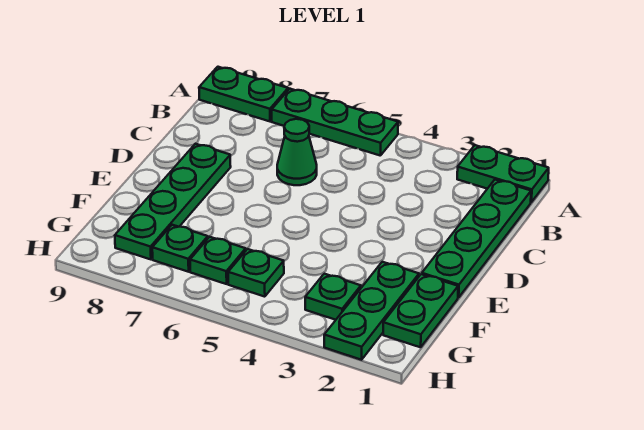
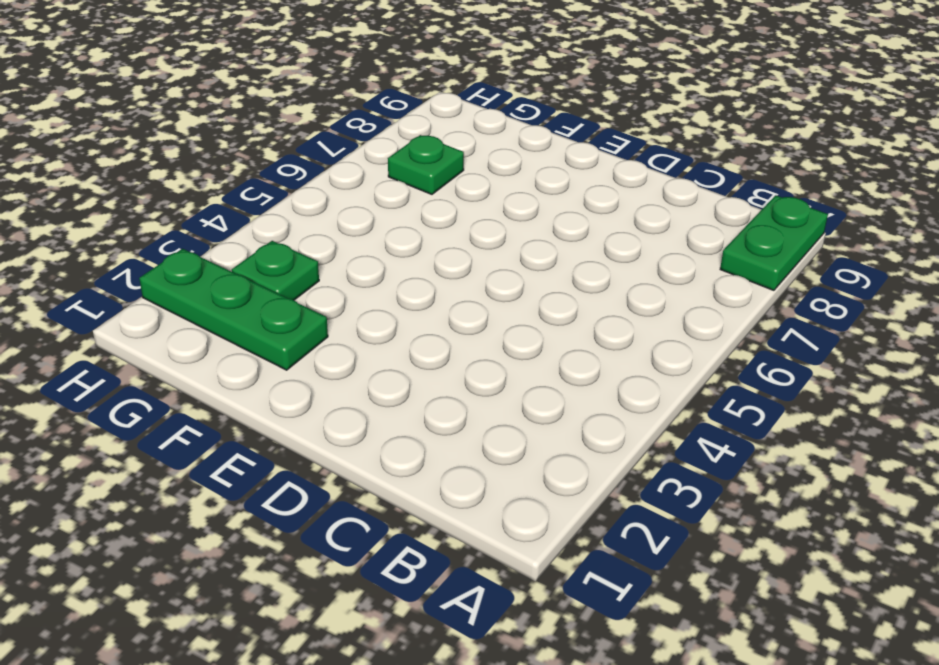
none -> green plate A1:A2 level 1
none -> green plate A5:A7 level 1
none -> green plate B1:E1 level 1

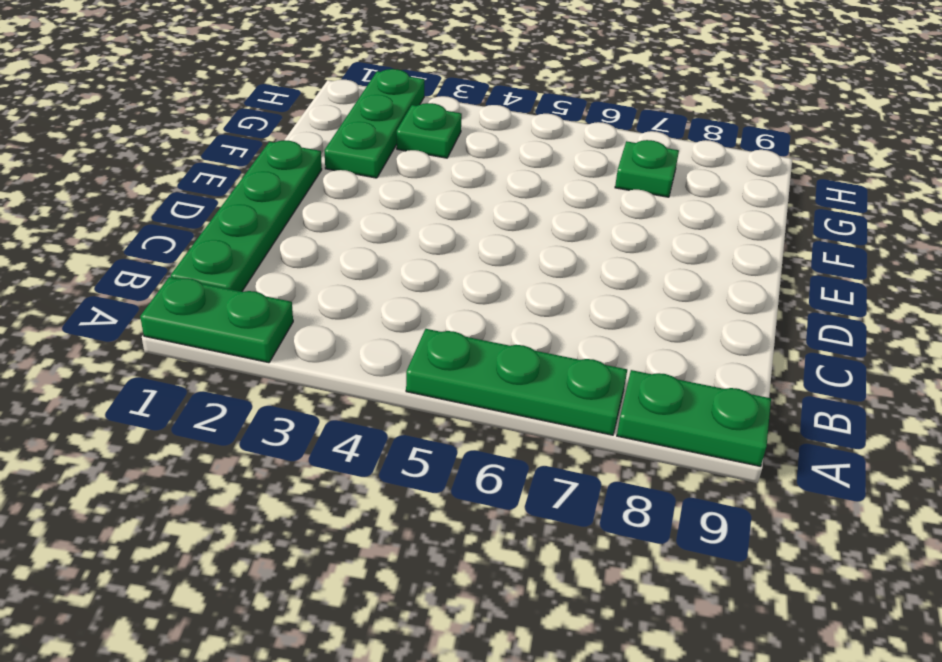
none -> green cone C6 level 1
none -> green plate D8:G8 level 1
none -> green plate F1:G1 level 1

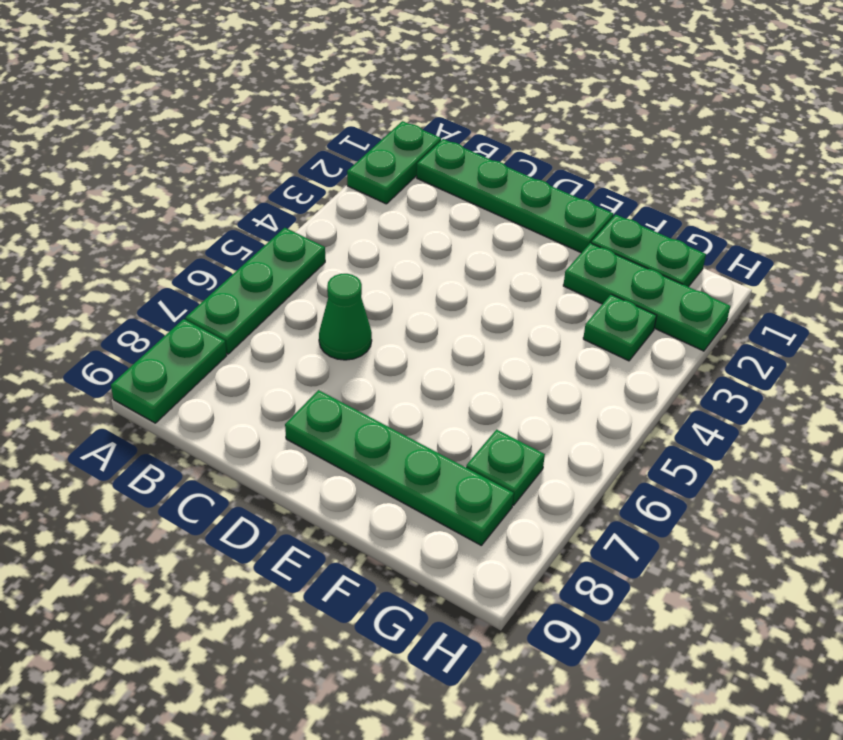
none -> green plate G5 level 1
none -> green plate G6 level 1

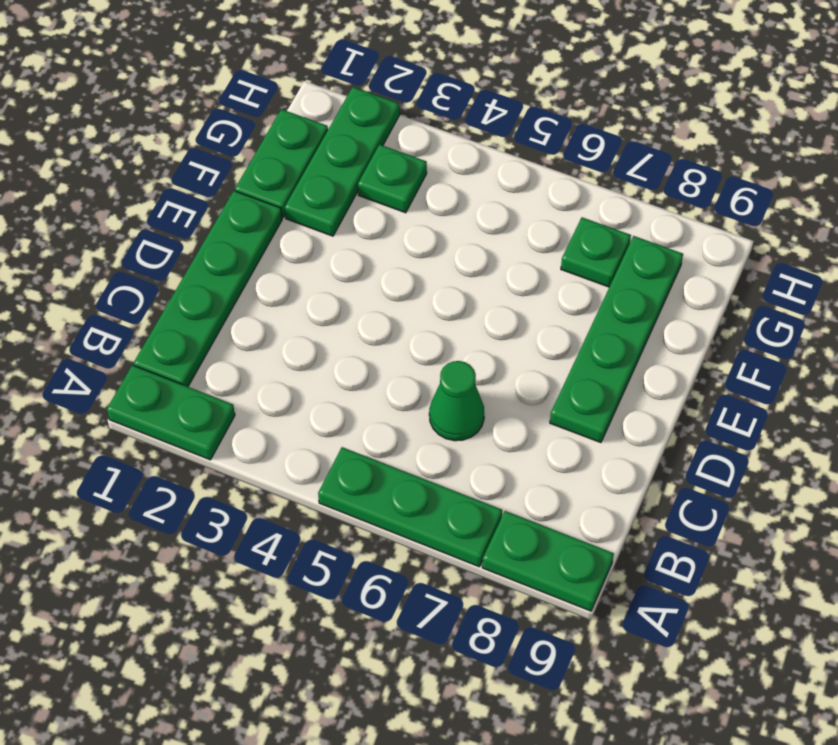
none -> green plate G5 level 1
none -> green plate G6 level 1

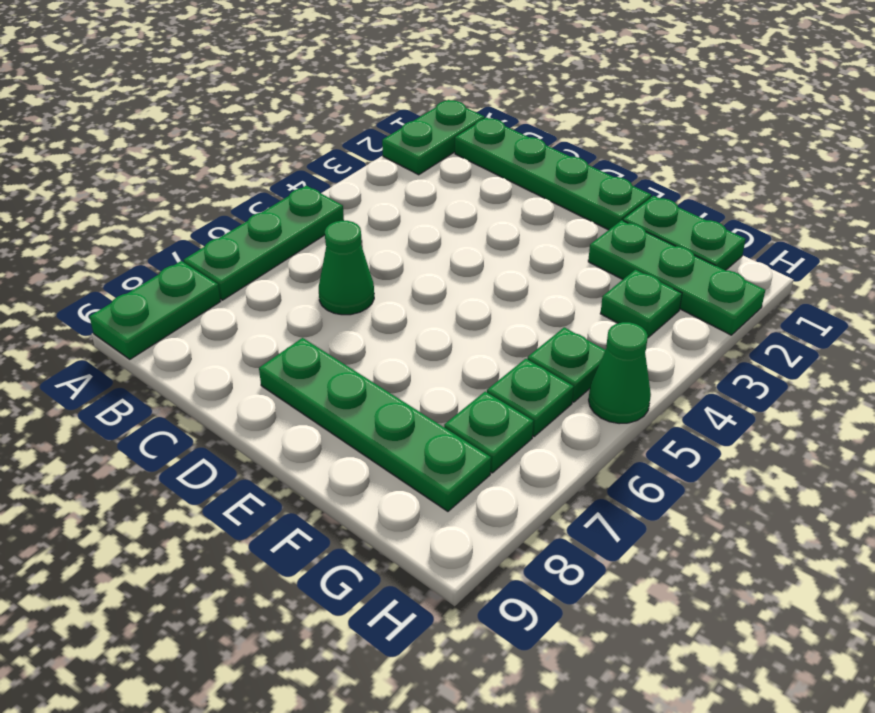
green cone H5 level 1 -> none

